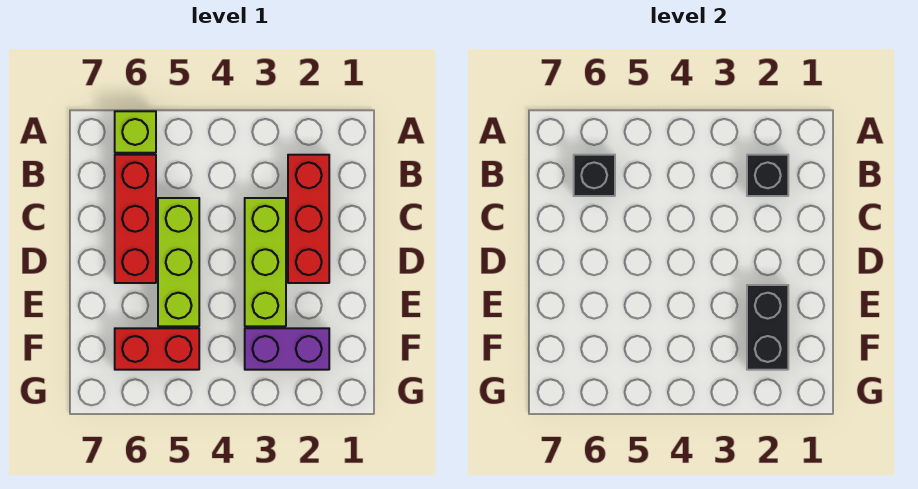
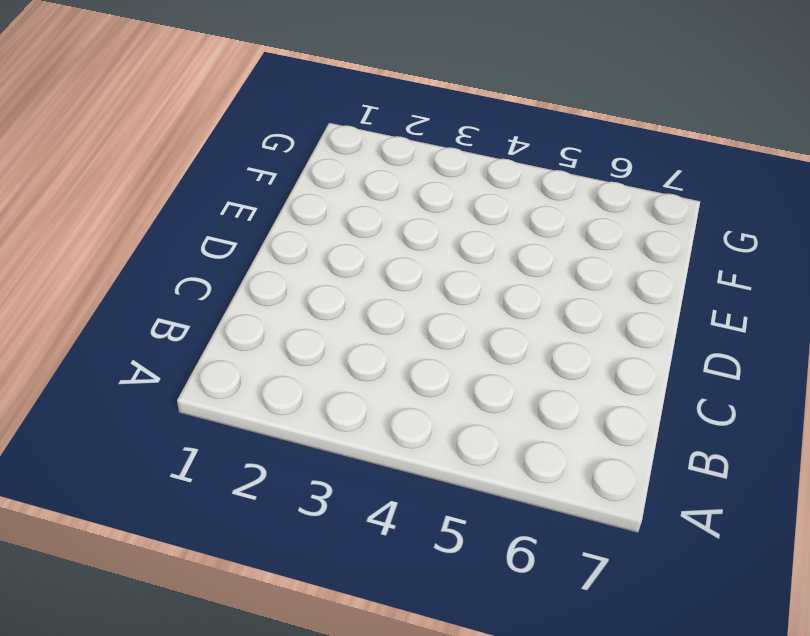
none -> lime brick A6 level 1
none -> red brick B2:D2 level 1

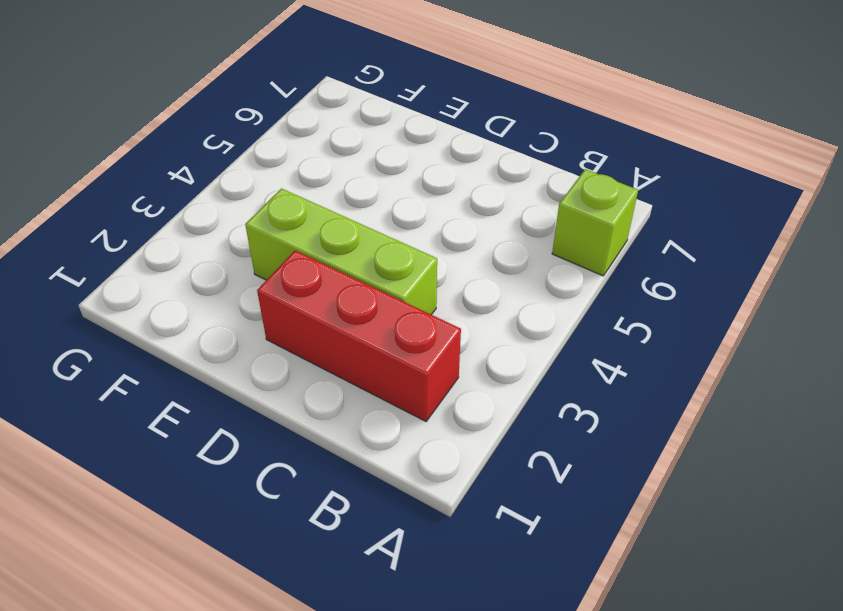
none -> red brick B6:D6 level 1
none -> lime brick C5:E5 level 1

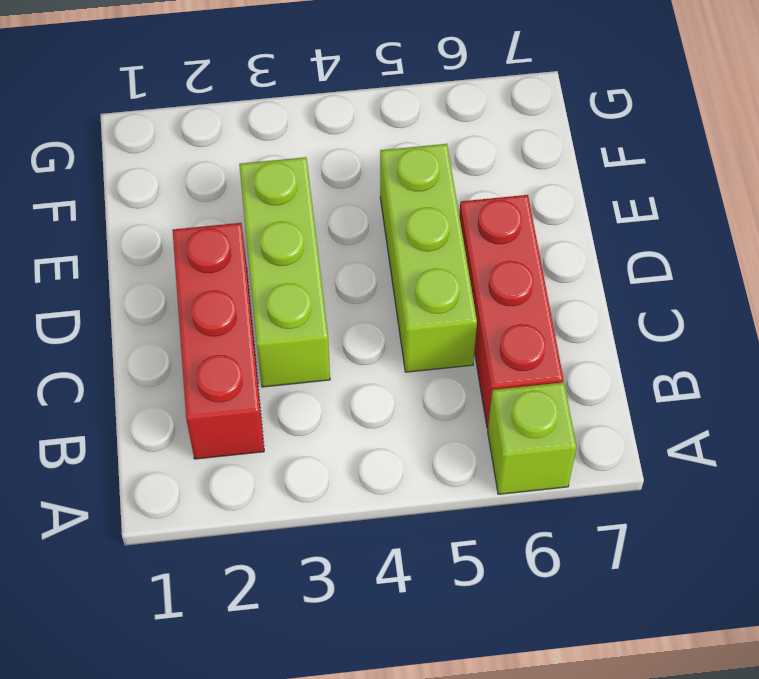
none -> purple brick F2:F3 level 1
none -> red brick F5:F6 level 1

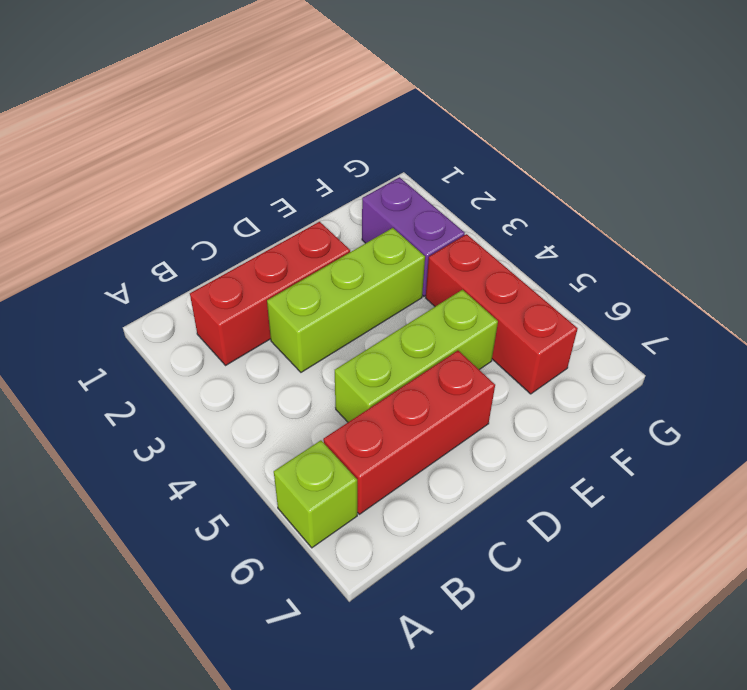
red brick F4:F6 level 1 -> red brick F5:F6 level 1
none -> black brick B2 level 2
none -> black brick B6 level 2

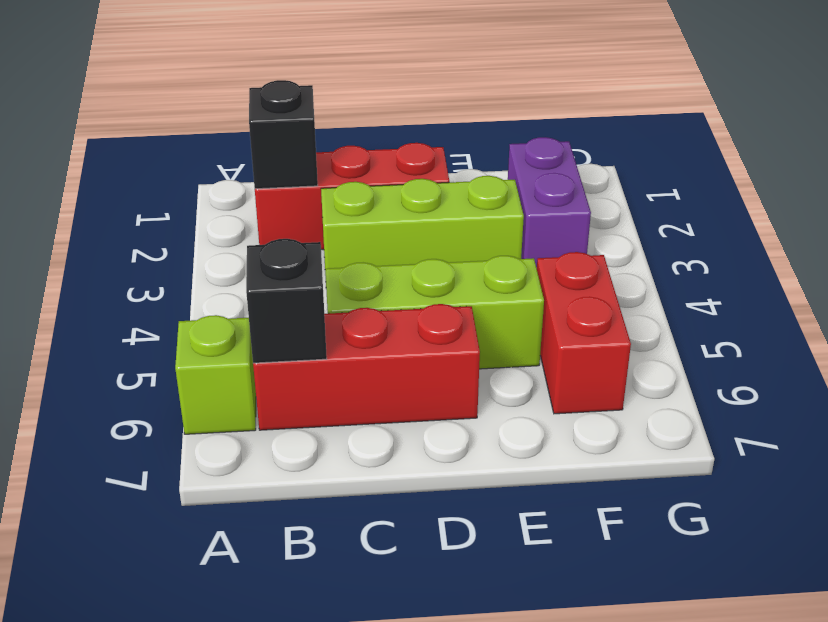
none -> black brick E2:F2 level 2

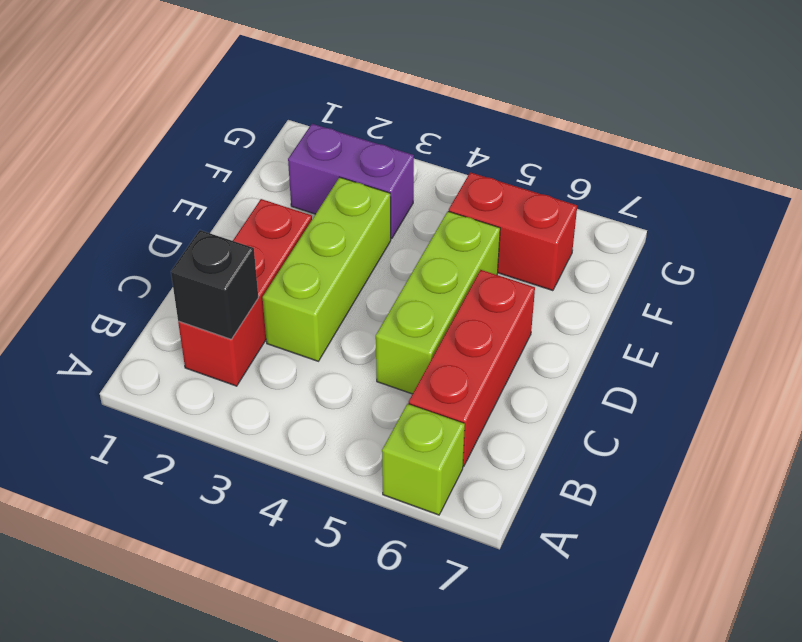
none -> black brick B6 level 2
none -> black brick E2:F2 level 2

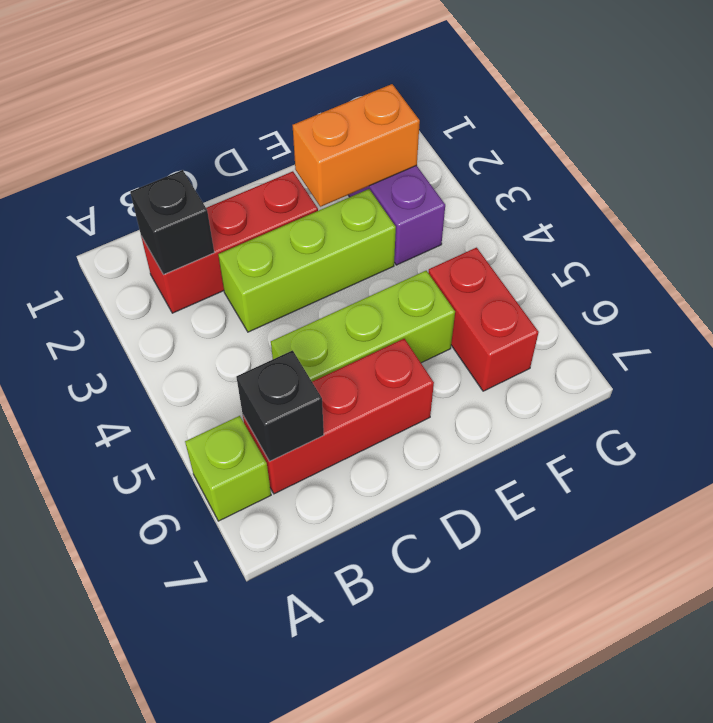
orange brick E2:F2 level 2 -> black brick E2:F2 level 2

